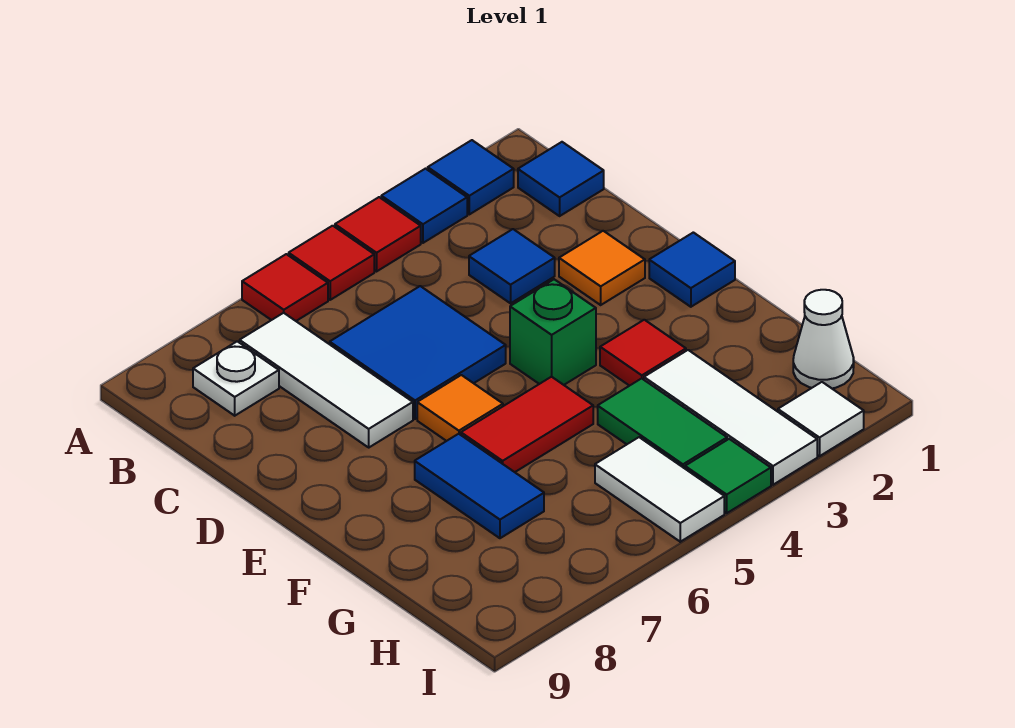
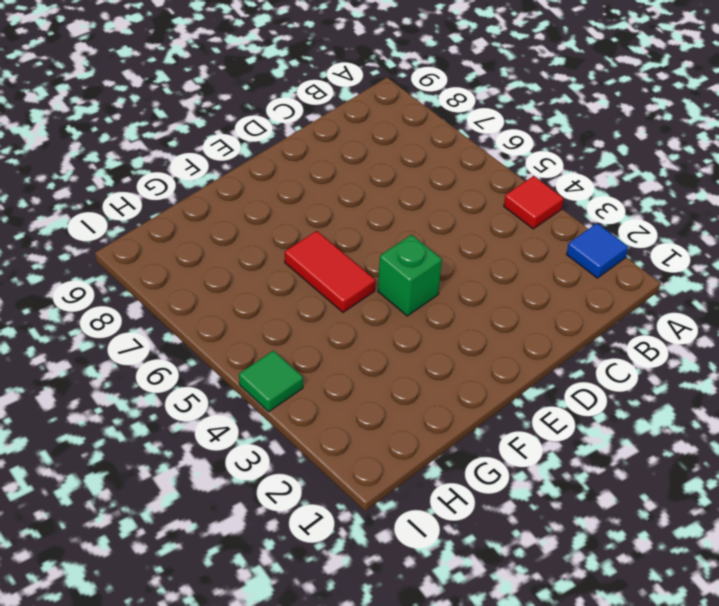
none -> blue tile A3 level 1
none -> red tile A5 level 1
none -> red tile A6 level 1

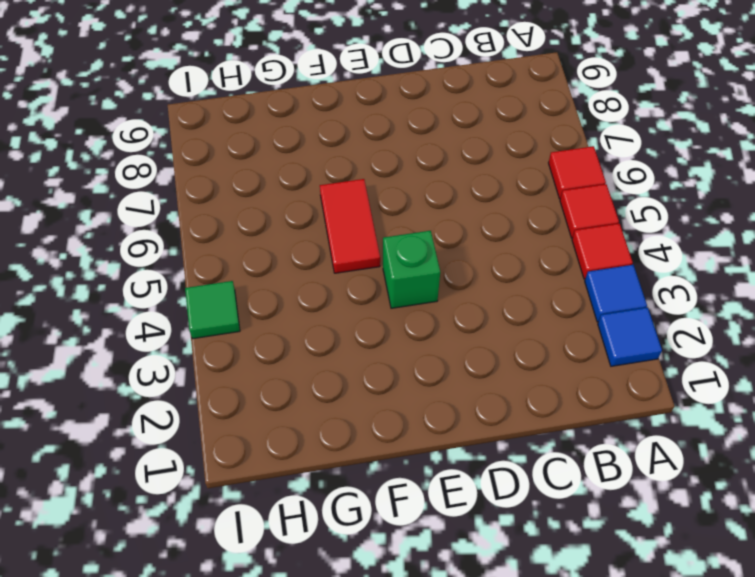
none -> blue tile B1 level 1
none -> white tile B7:D7 level 1
none -> white plate B8 level 1

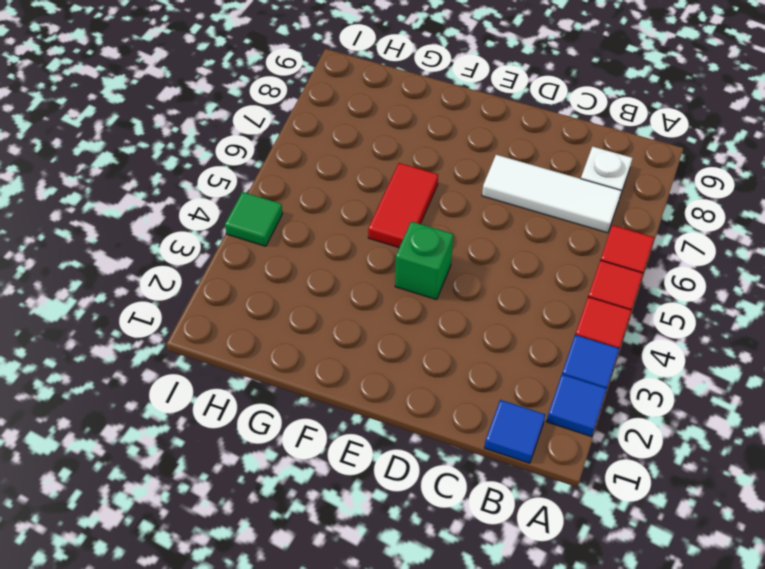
none -> blue tile C3 level 1
none -> blue tile C5:D6 level 1
none -> orange tile D2 level 1

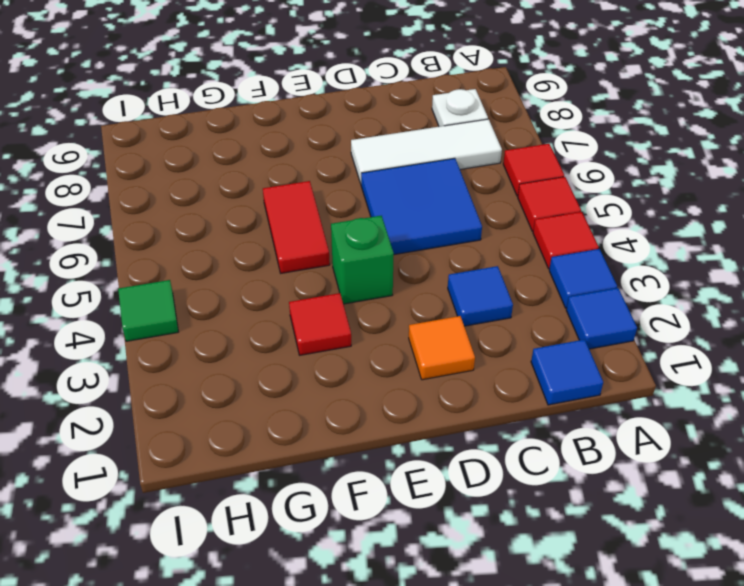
none -> blue tile E1 level 1
none -> orange tile E6 level 1
none -> blue tile F7:G7 level 1

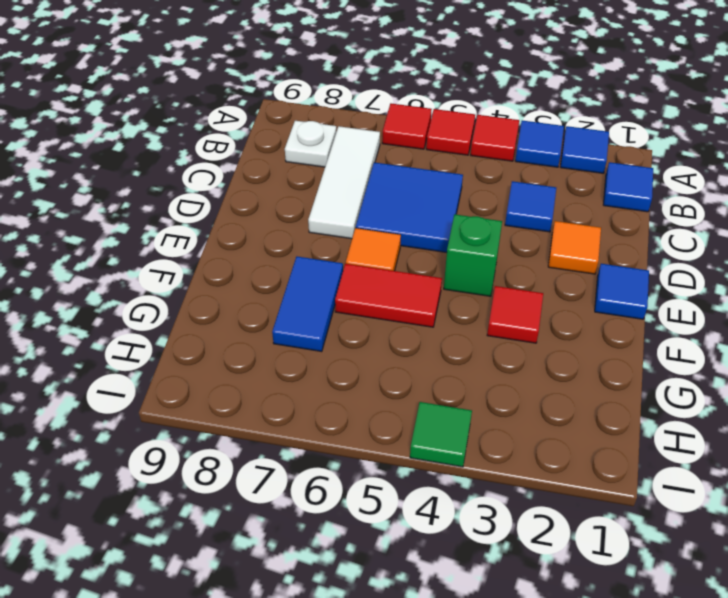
none -> white tile G3:I3 level 1
none -> green tile G4:H4 level 1
none -> white cone H1 level 1

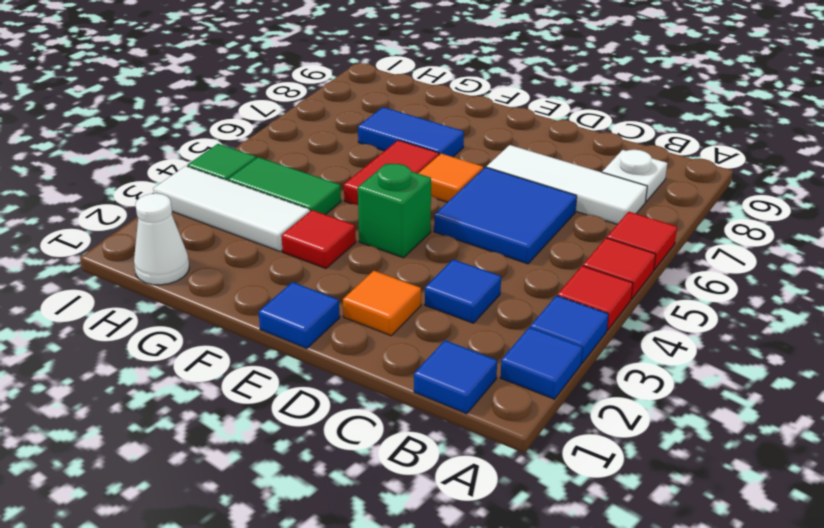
none -> white tile H5:I5 level 1
none -> white tile I2 level 1

